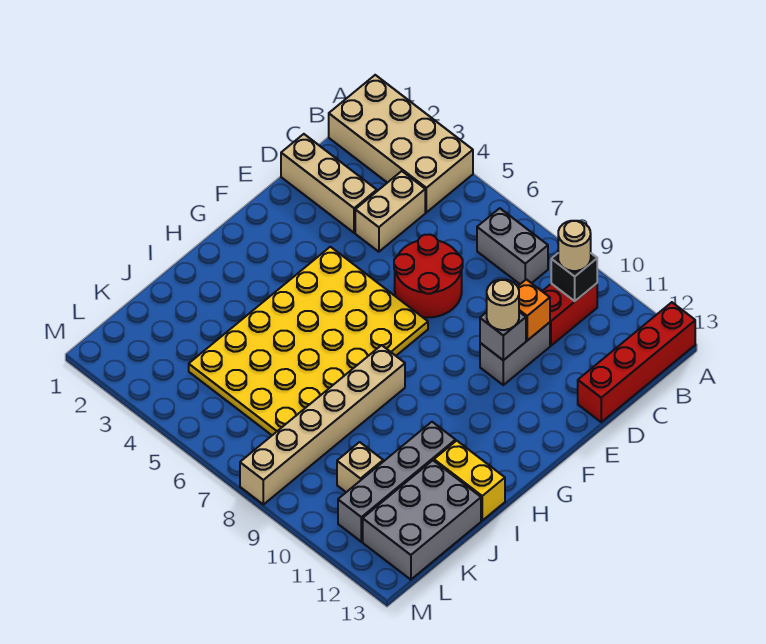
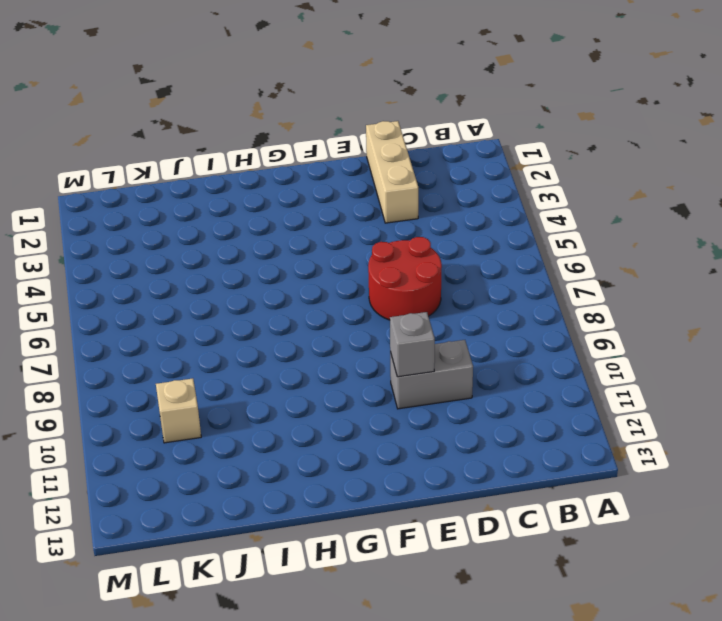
none -> tan brick A1:B4 level 1
none -> red brick A13:D13 level 1
none -> grey brick B7:B8 level 1

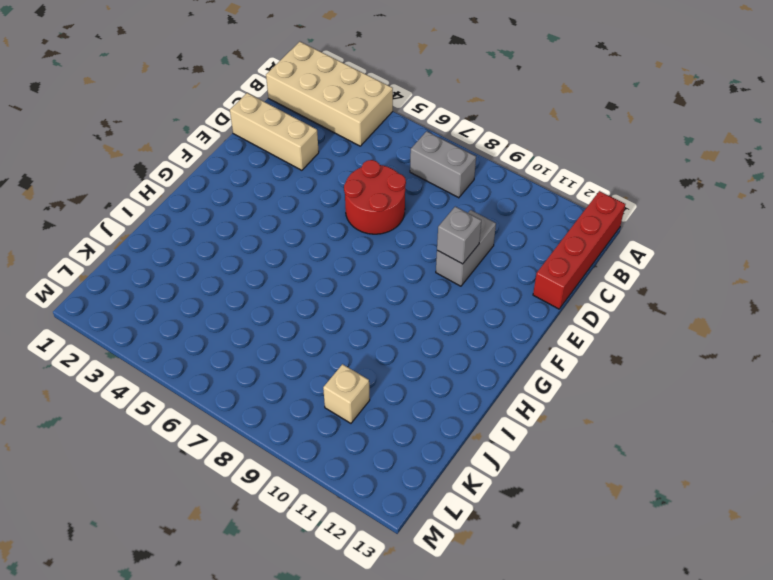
none -> red brick B10:C10 level 1
none -> tan brick C4:D4 level 1
none -> yellow plate F4:K7 level 1

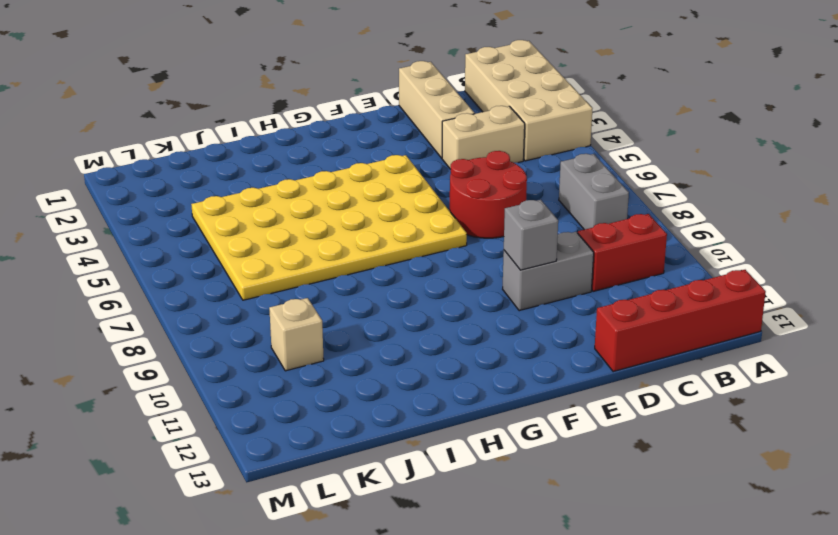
none -> tan brick H8:M8 level 1
none -> grey brick I11:L11 level 1
none -> yellow brick I12:I13 level 1

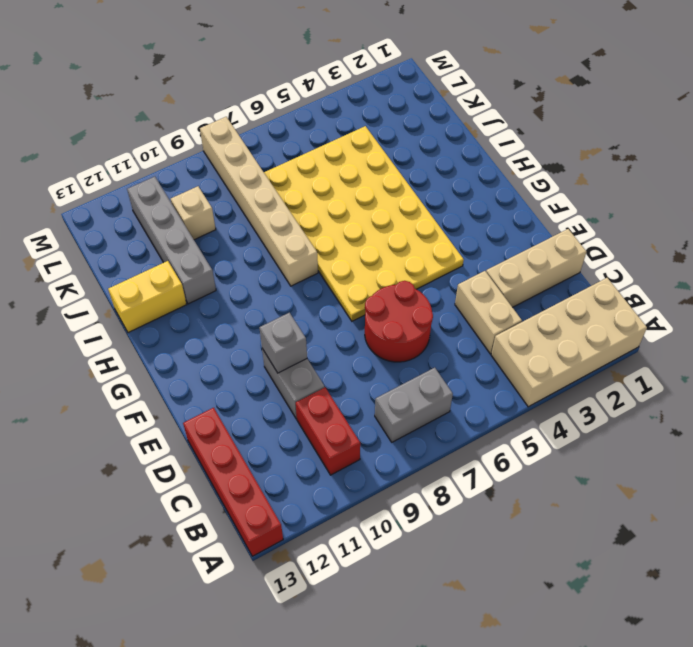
none -> grey brick J12:L13 level 1
none -> black brick B10 level 2
none -> orange brick D10 level 2

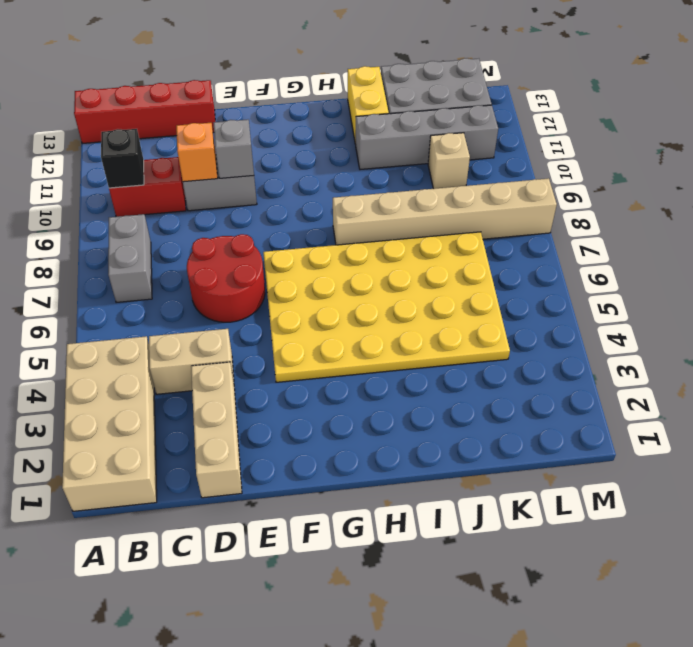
none -> tan round brick B10 level 3
none -> tan round brick E10 level 3

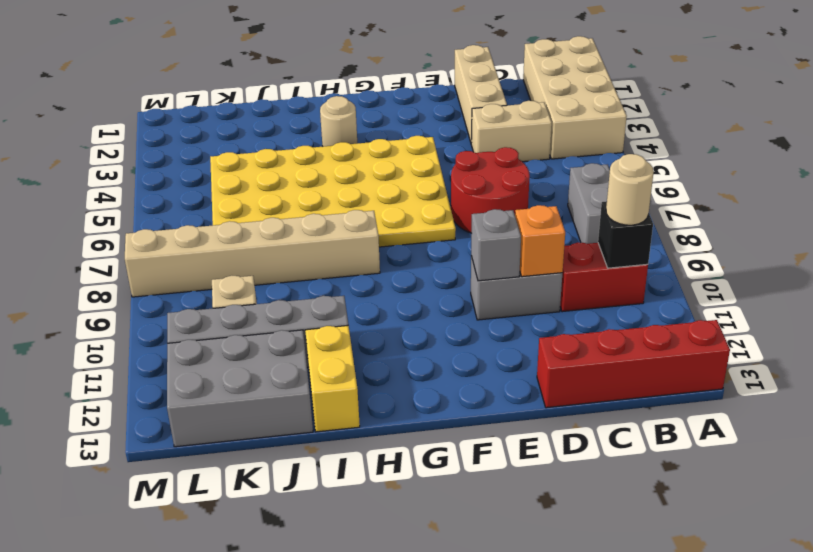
tan round brick H3 level 1 -> tan round brick E10 level 3

